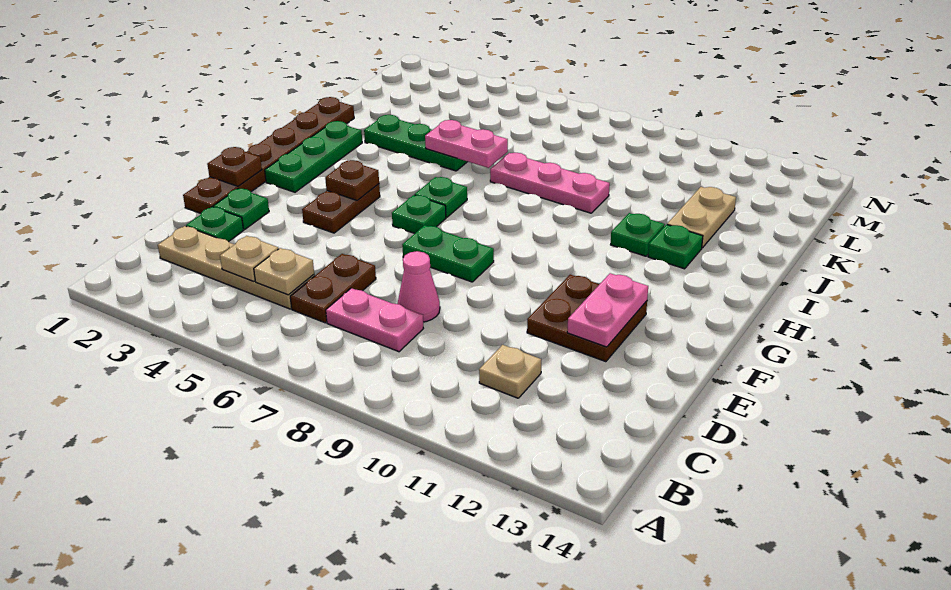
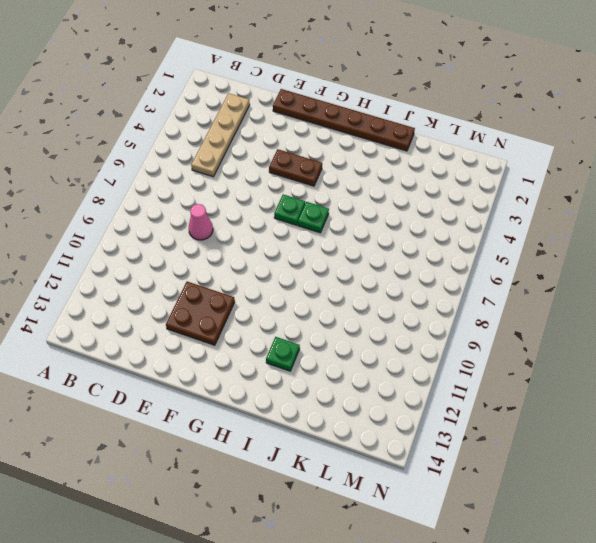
none -> brown plate C6:D6 level 1
none -> pink plate C7:C8 level 1
none -> tan plate C11 level 1

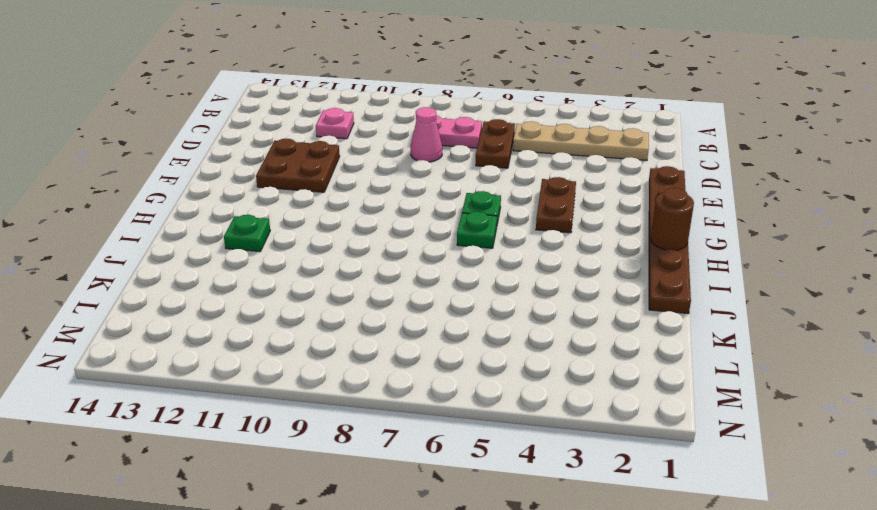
pink plate C11 level 1 -> tan plate C11 level 1
brown round brick H1 level 2 -> none
none -> green plate D2 level 1
none -> green plate E2 level 1
none -> green plate F7:F8 level 1

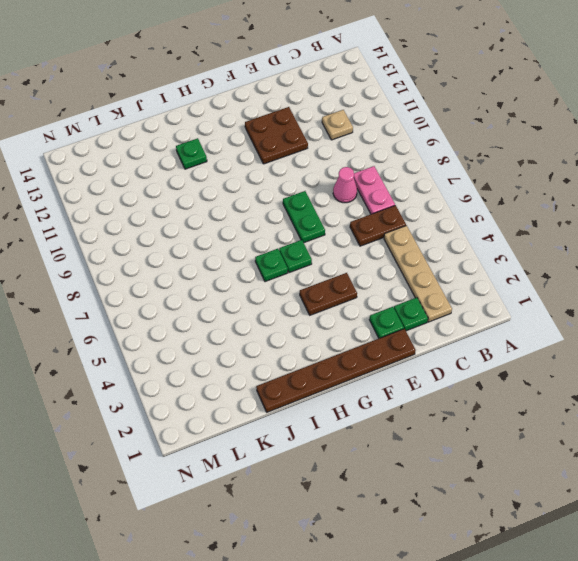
none -> green plate G2:I2 level 1
none -> green plate I11 level 1
none -> green plate J3:J5 level 1

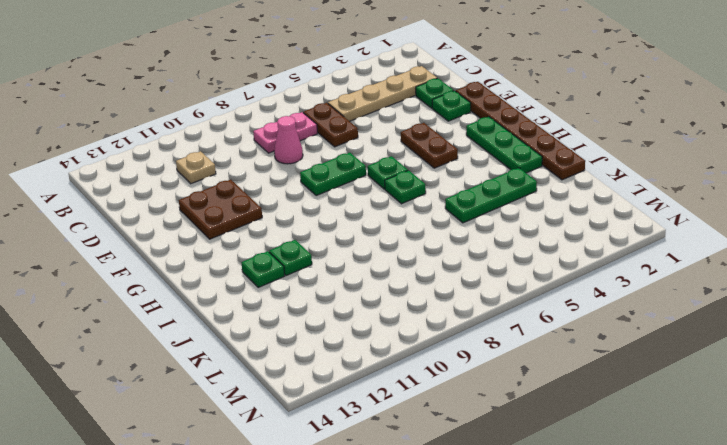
none -> pink plate J7:J9 level 1
none -> tan plate J12:K12 level 1
none -> tan plate C4 level 2

